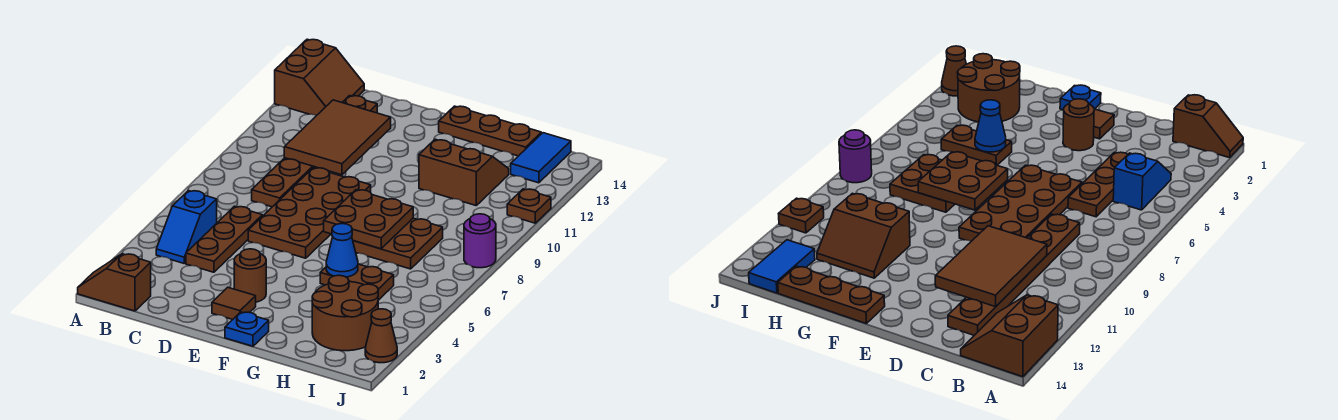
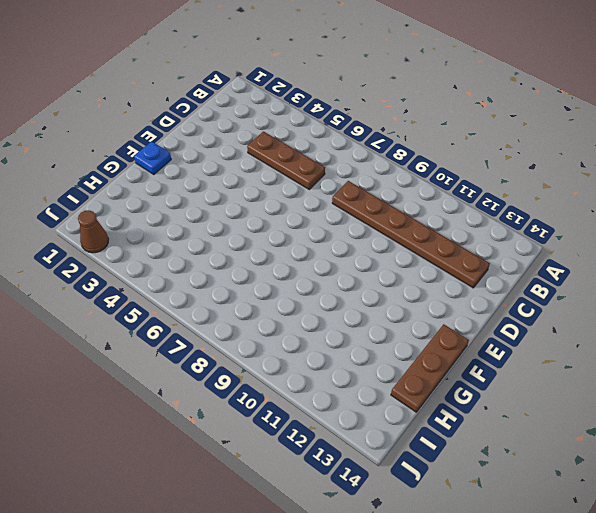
none -> brown slope A1:B1 level 1 top B
none -> brown slope A13:B14 level 1 top A
none -> blue slope B4:B5 level 1 top 5

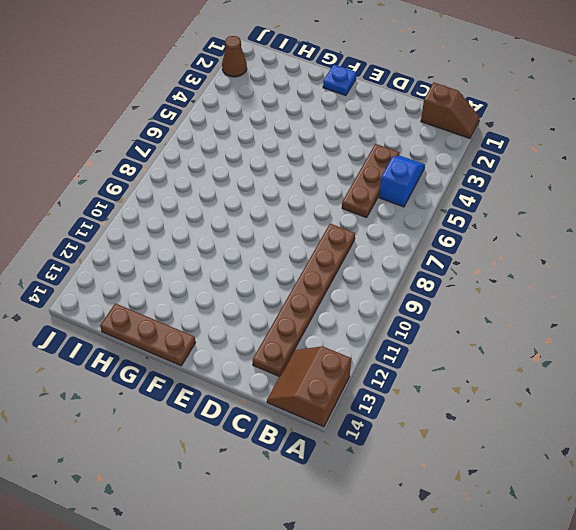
none -> brown plate D6:E9 level 1
none -> brown tile E2 level 1
none -> brown round brick E3 level 1

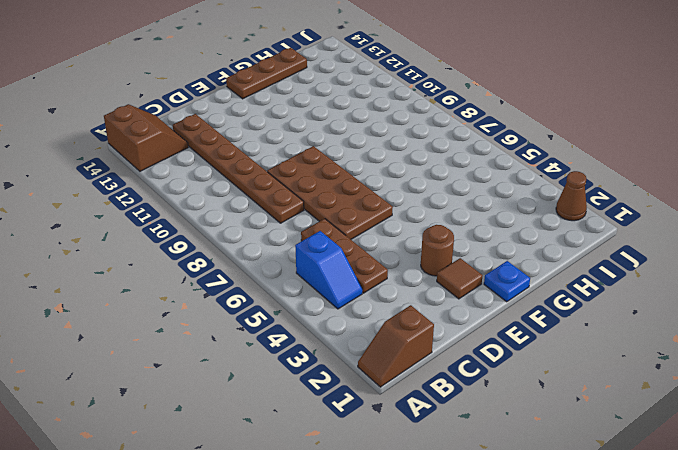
none -> brown plate G5:H5 level 1
none -> brown plate G7:H8 level 1
none -> brown slope G11:H12 level 1 top 11

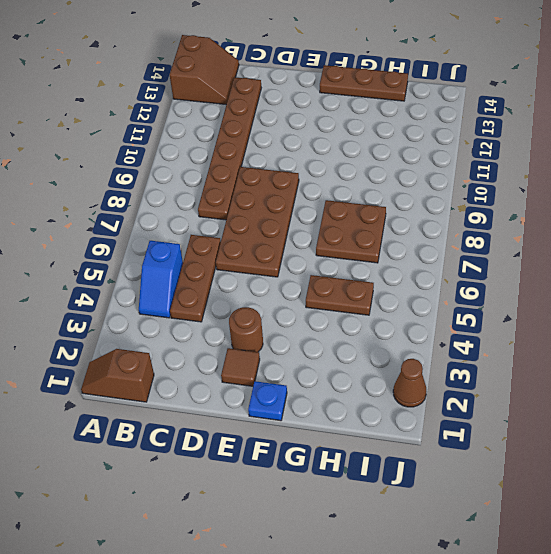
none -> brown slope G11:H12 level 1 top 11
none -> brown round brick H2:I3 level 1
none -> blue tile I13:I14 level 1

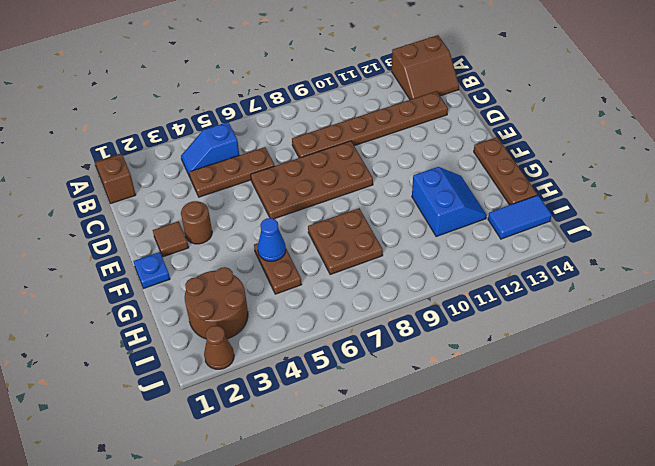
blue slope G11:H12 level 1 top 11 -> brown slope G11:H12 level 1 top 11
none -> purple round brick J8 level 1
none -> brown plate J11 level 1
none -> brown tile C10:D12 level 2

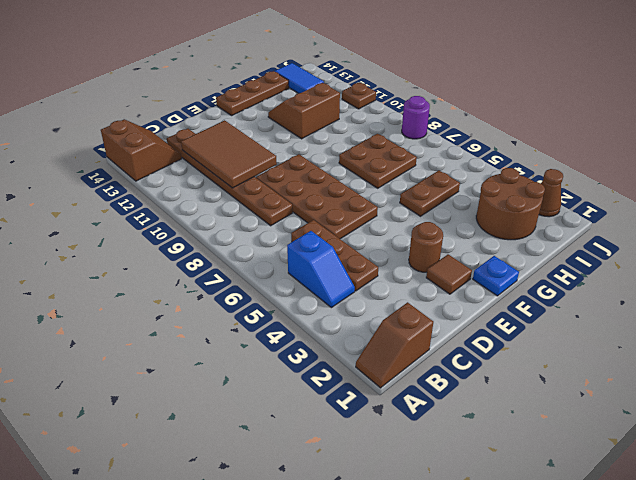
none -> brown plate F7:G8 level 2
none -> blue cone G5 level 2

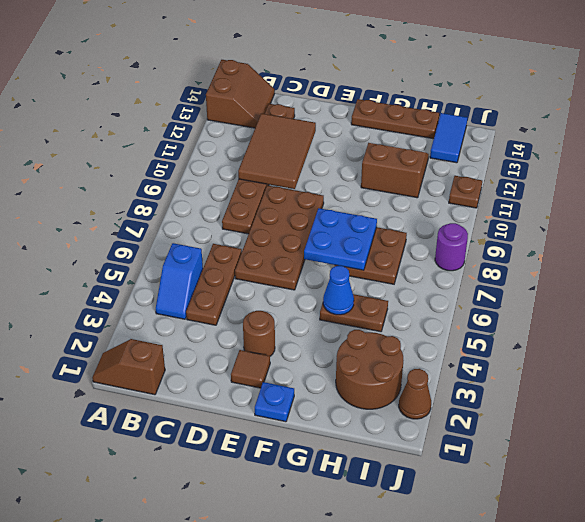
blue plate F7:G8 level 2 -> brown plate F7:G8 level 2

